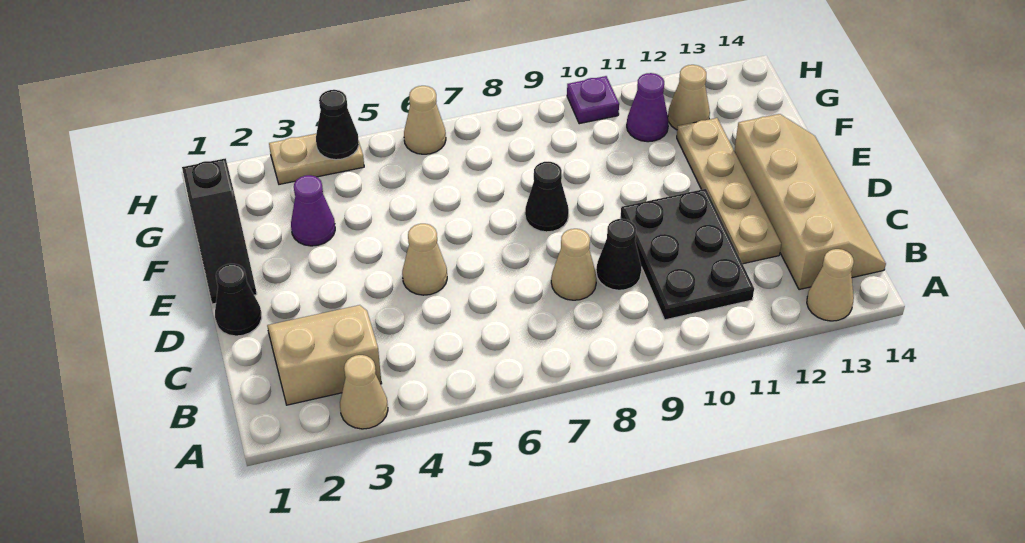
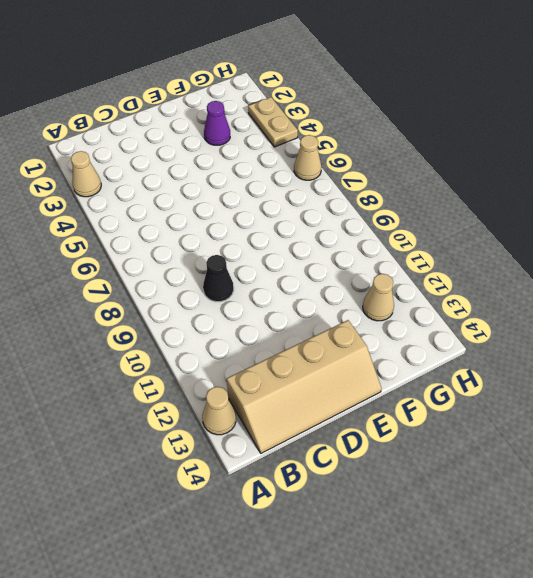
none -> tan slope B2:C3 level 1 top B
none -> black plate B10:D11 level 1
none -> tan cone C8 level 1

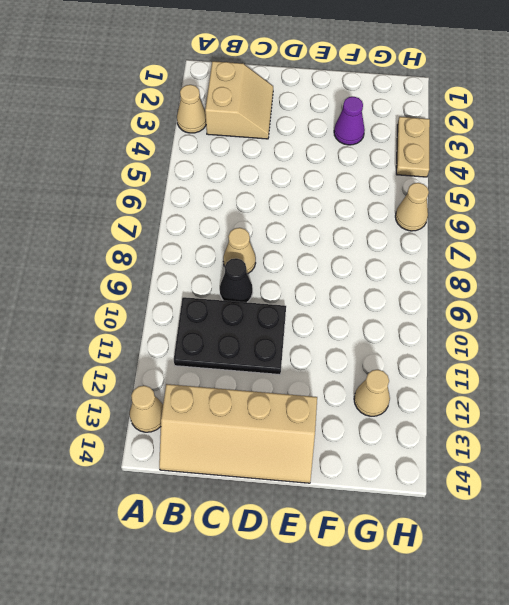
none -> tan plate C12:F12 level 1
none -> black cone D1 level 1
none -> tan cone D5 level 1

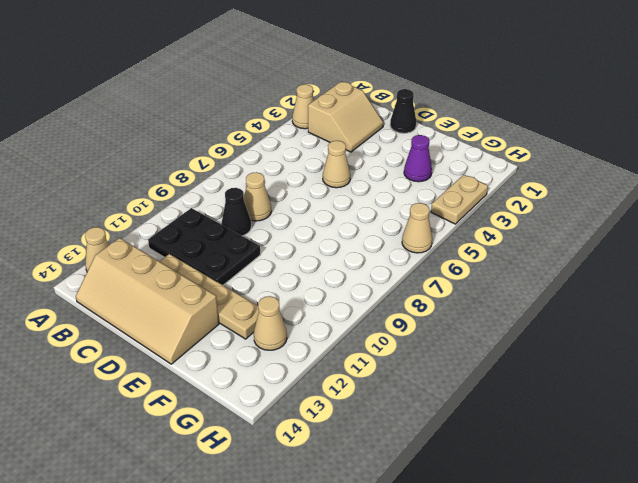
none -> black slope E1:G1 level 1 top G
none -> black cone E8 level 1
none -> purple cone G11 level 1

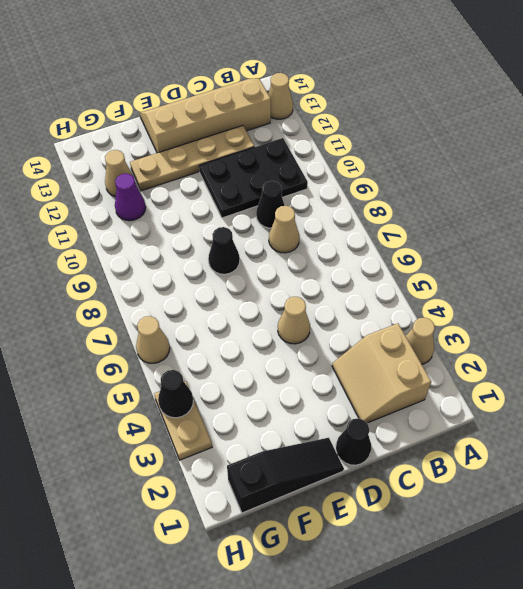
none -> purple cone F3 level 1
none -> purple plate H10 level 1

